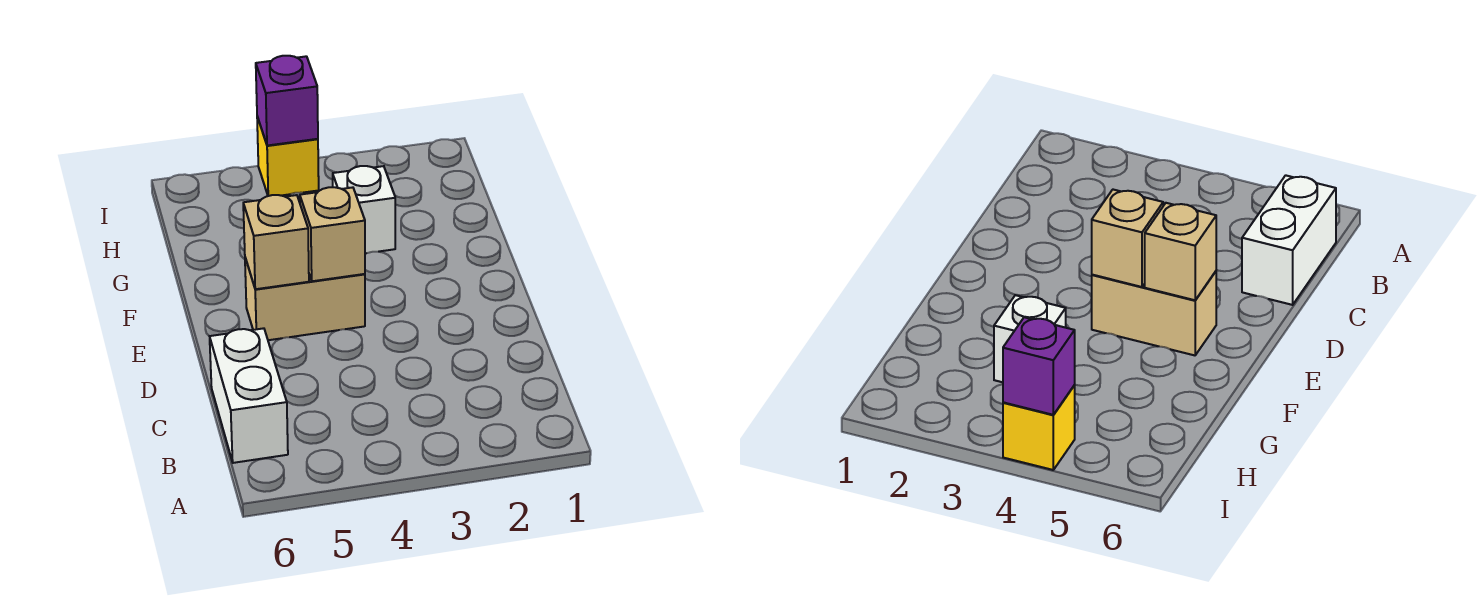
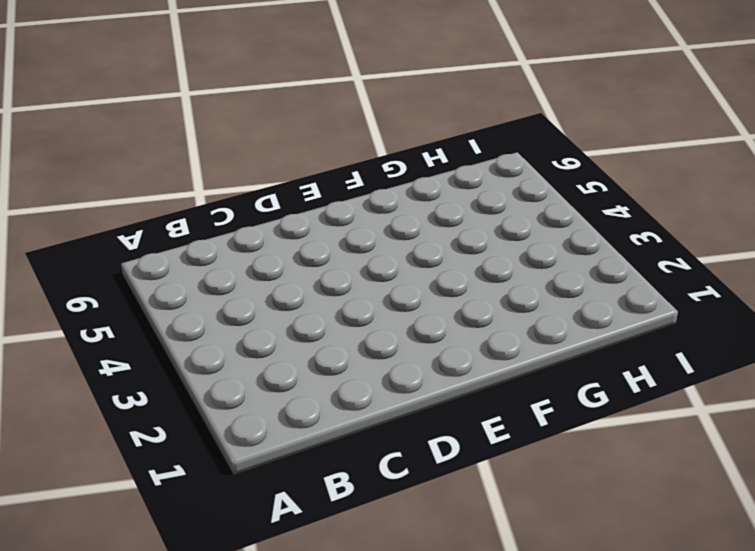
none -> white brick B6:C6 level 1
none -> tan brick E4:E5 level 1

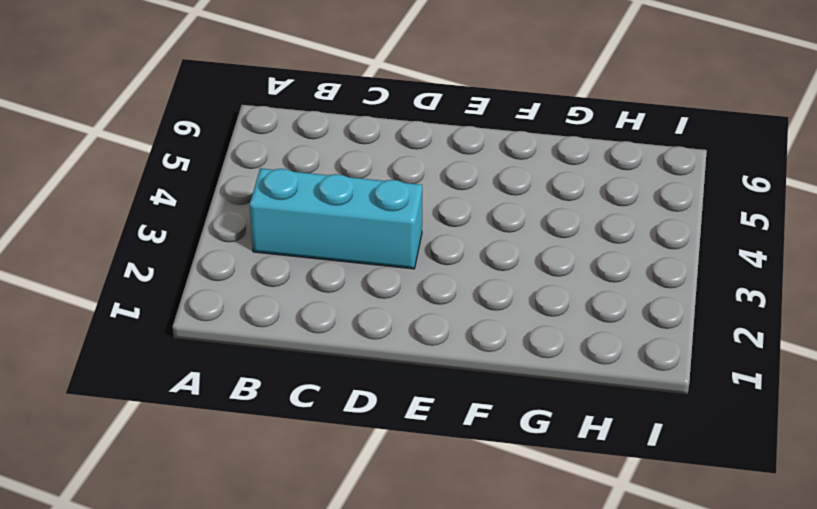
cyan brick B3:D3 level 1 -> none
none -> white brick B6:C6 level 1
none -> tan brick E4:E5 level 1

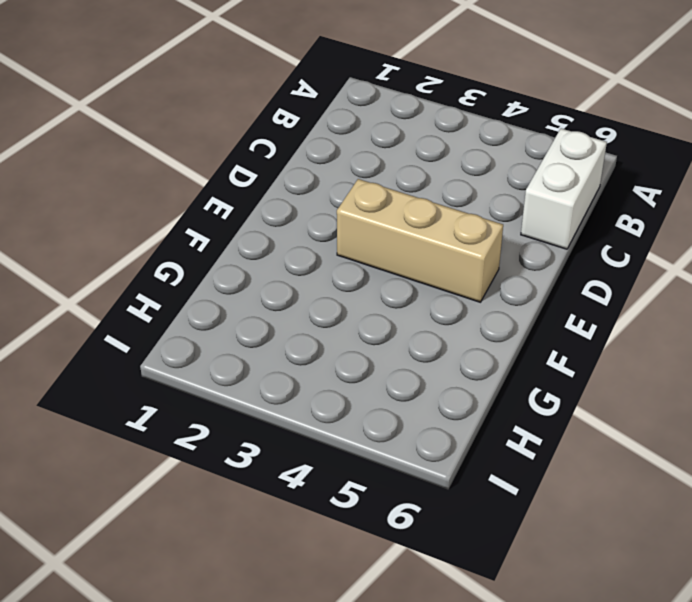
tan brick E3:E5 level 1 -> tan brick E4:E5 level 1
none -> white brick G3 level 1
none -> yellow brick I4 level 1

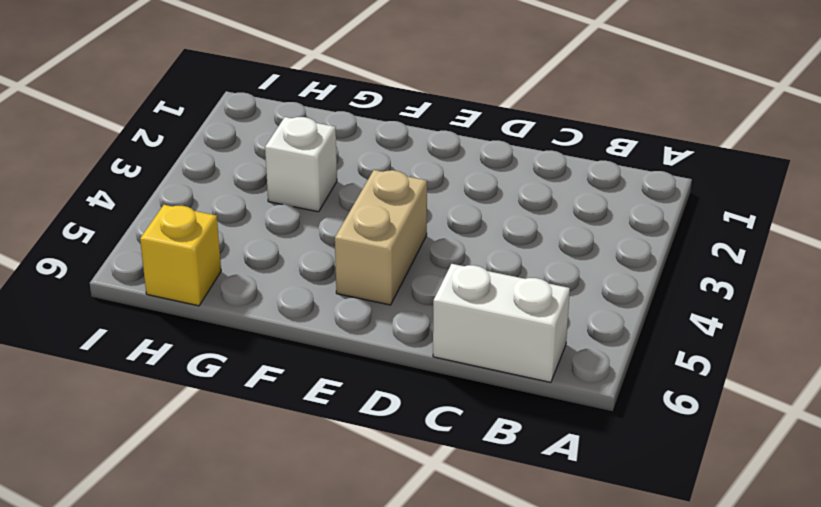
yellow brick H6 level 1 -> yellow brick I4 level 1
none -> tan brick E4 level 2
none -> tan brick E5 level 2

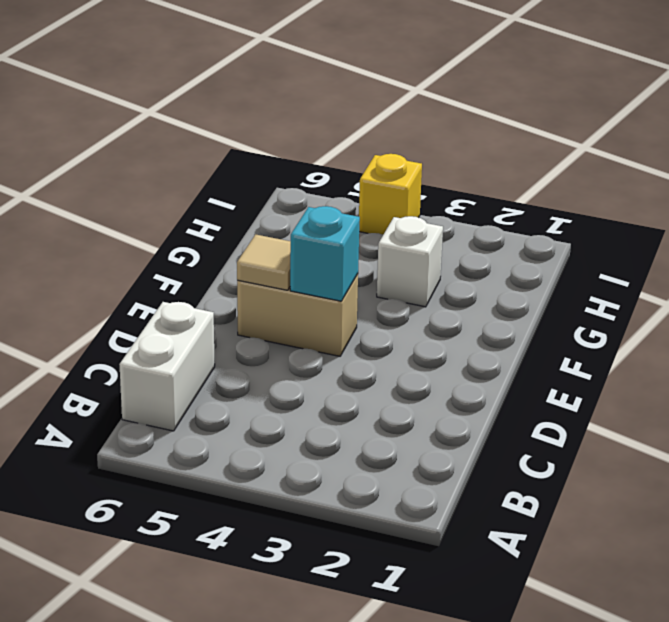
cyan brick E4 level 2 -> tan brick E4 level 2
tan tile E5 level 2 -> tan brick E5 level 2
none -> purple brick I4 level 2

